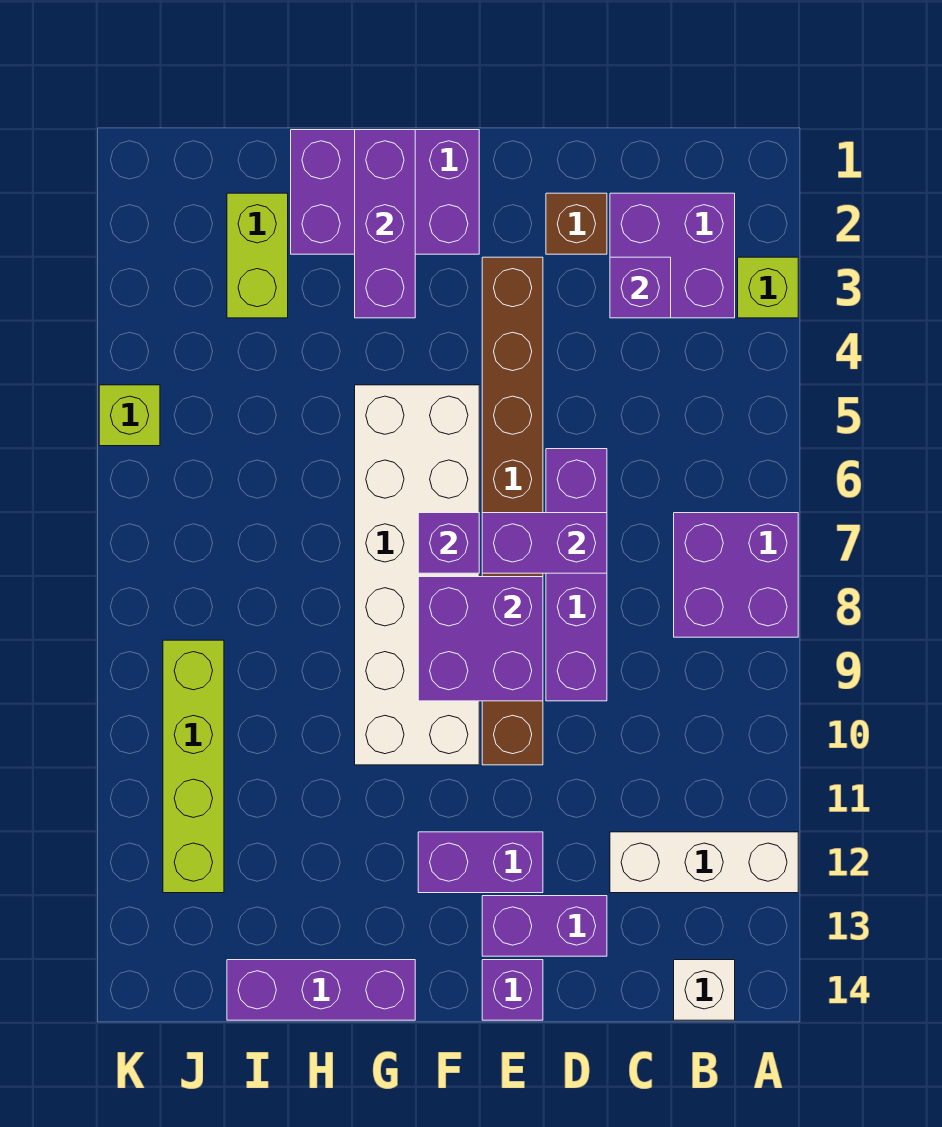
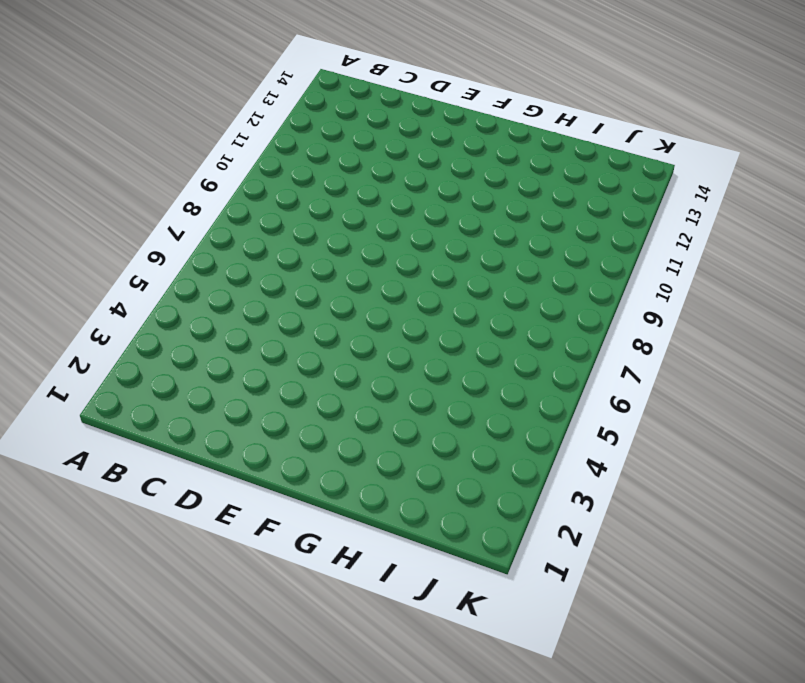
none -> lime brick A3 level 1
none -> purple brick A7:B8 level 1
none -> white brick A12:C12 level 1

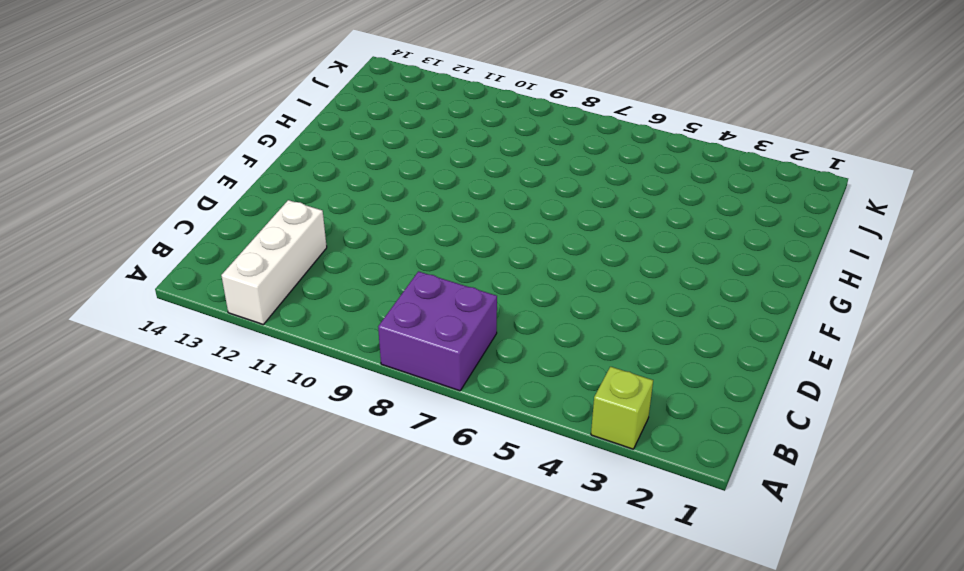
none -> purple brick B2:C3 level 1
none -> white brick B14 level 1
none -> brown brick D2 level 1

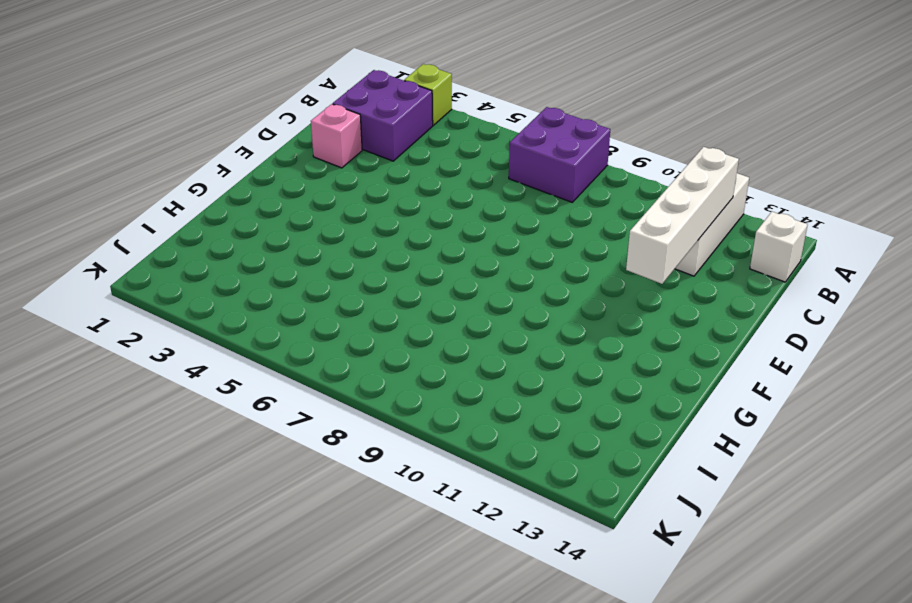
white brick B12:E12 level 2 -> none
pink brick D2 level 1 -> brown brick D2 level 1
none -> purple brick D6:D9 level 1
none -> purple brick D13:E13 level 1
none -> brown brick E3:E10 level 1

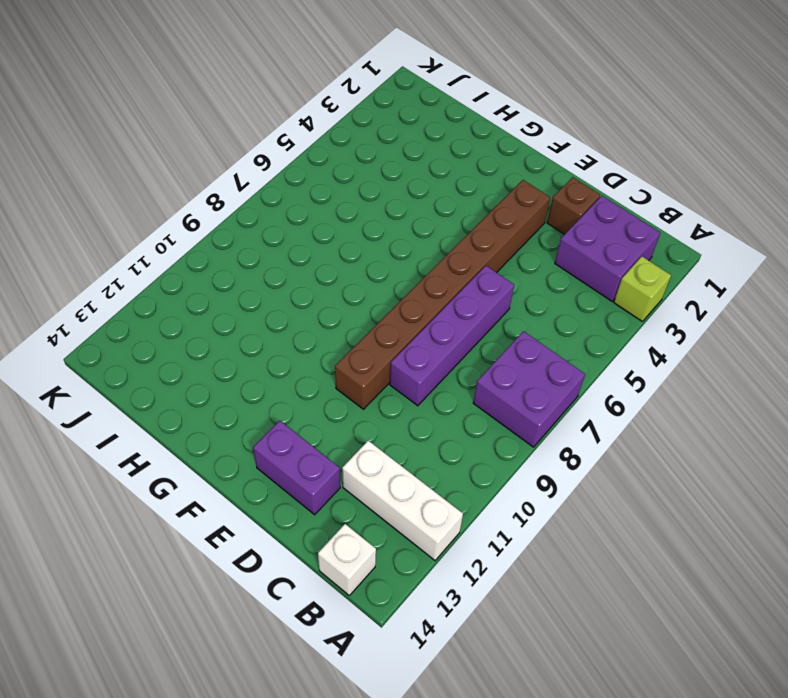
none -> purple brick E12:F12 level 1
none -> purple brick E14 level 1
none -> purple brick F1:H2 level 1

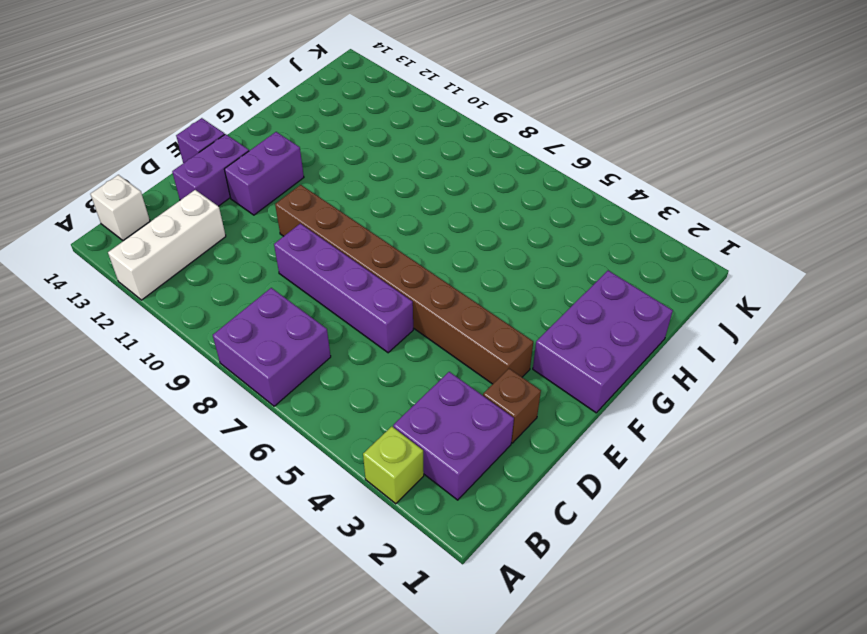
none -> white brick F5:G10 level 1
none -> purple brick G14:I14 level 1
none -> lime brick I2:I3 level 1

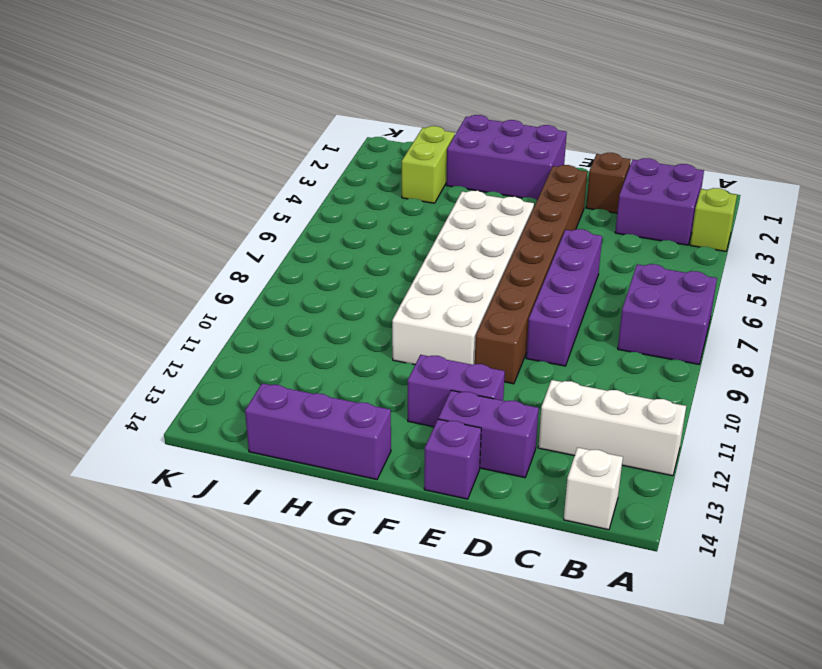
none -> lime brick J9:J12 level 1
none -> lime brick K5 level 1
none -> purple brick C3 level 2

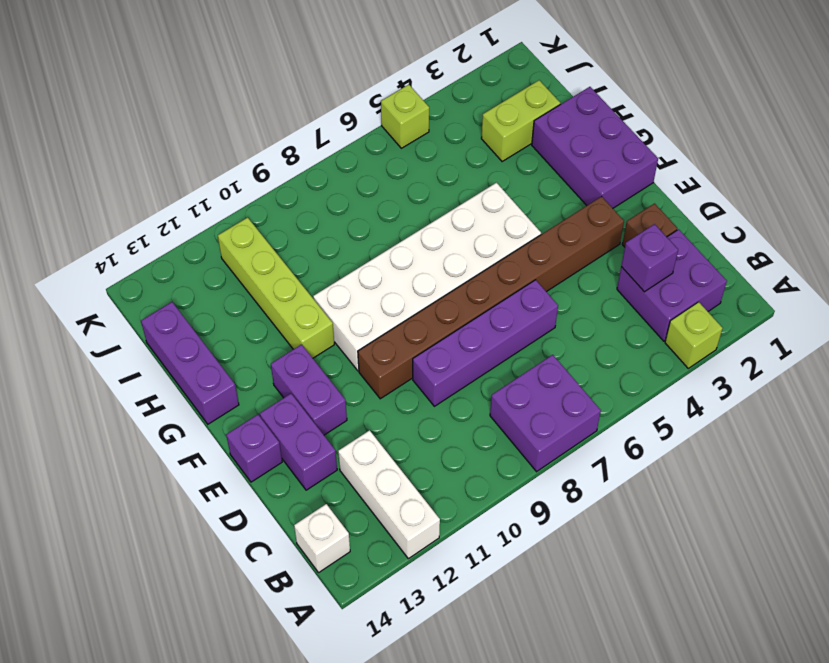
lime brick G11:J11 level 1 -> lime brick J9:J12 level 1
none -> purple brick D7:E7 level 2
none -> purple brick E8:F9 level 2
none -> purple brick F7 level 2

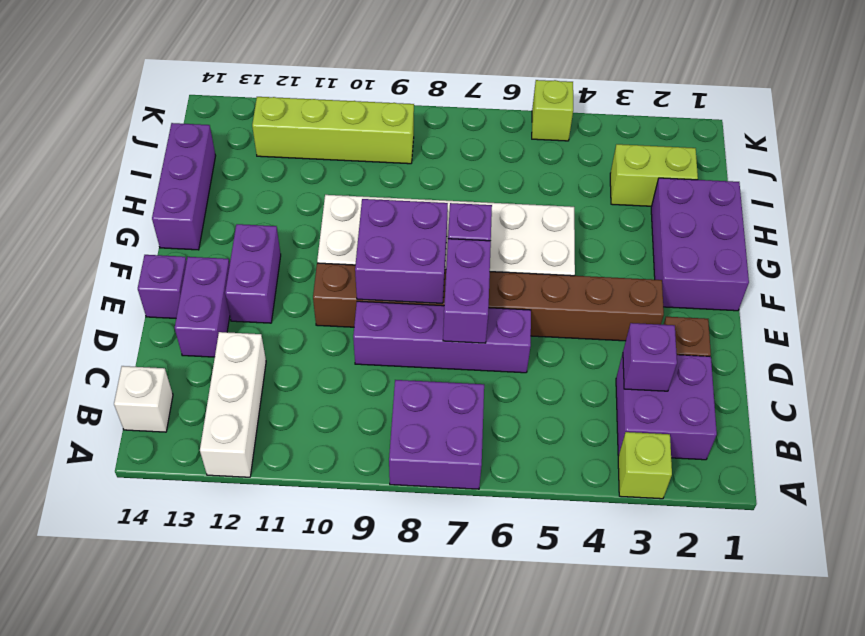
none -> purple brick G1:G3 level 2

